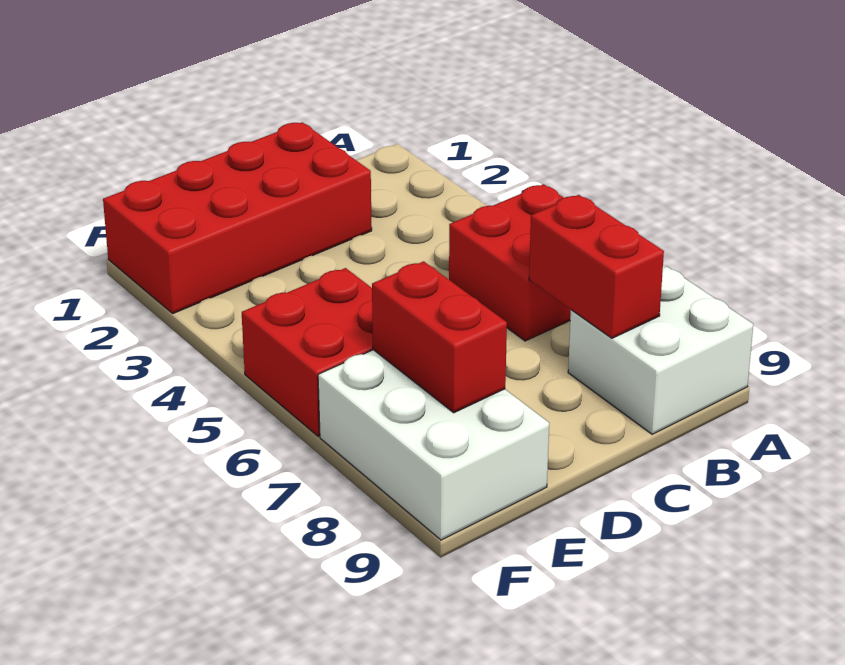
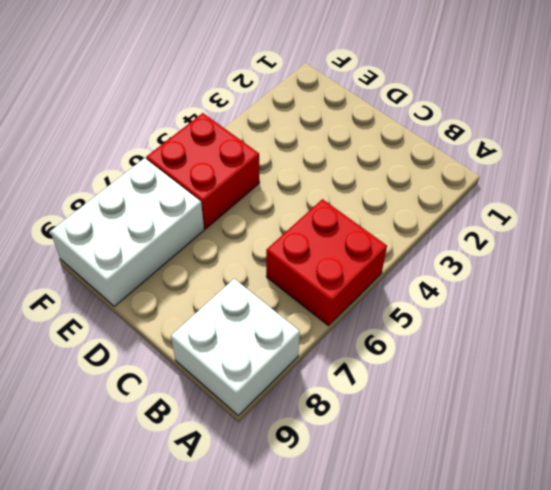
none -> red brick C1:F2 level 1
none -> red brick B7:B8 level 2

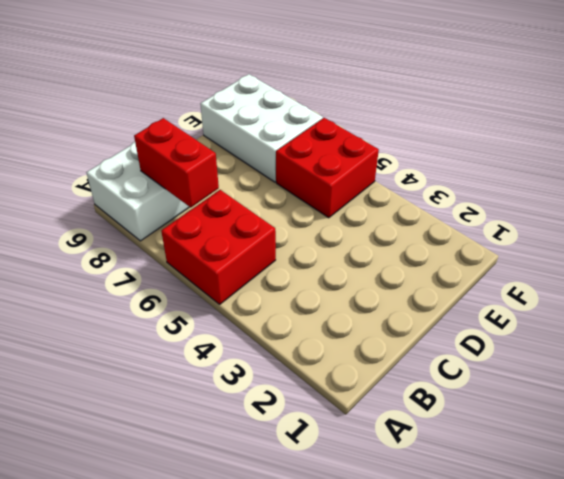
none -> red brick C1:F2 level 1
none -> red brick E7:E8 level 2

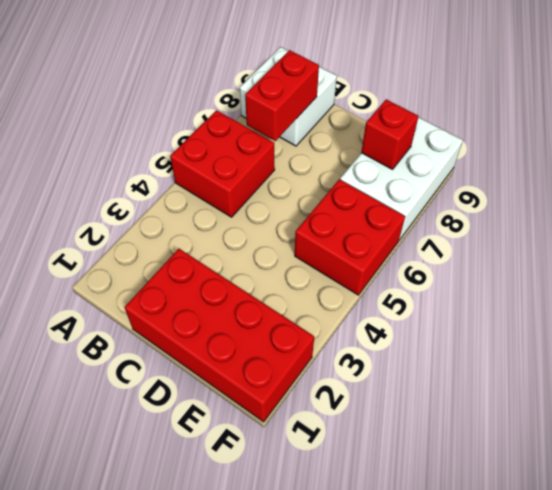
red brick E8 level 2 -> red brick E7:E8 level 2

